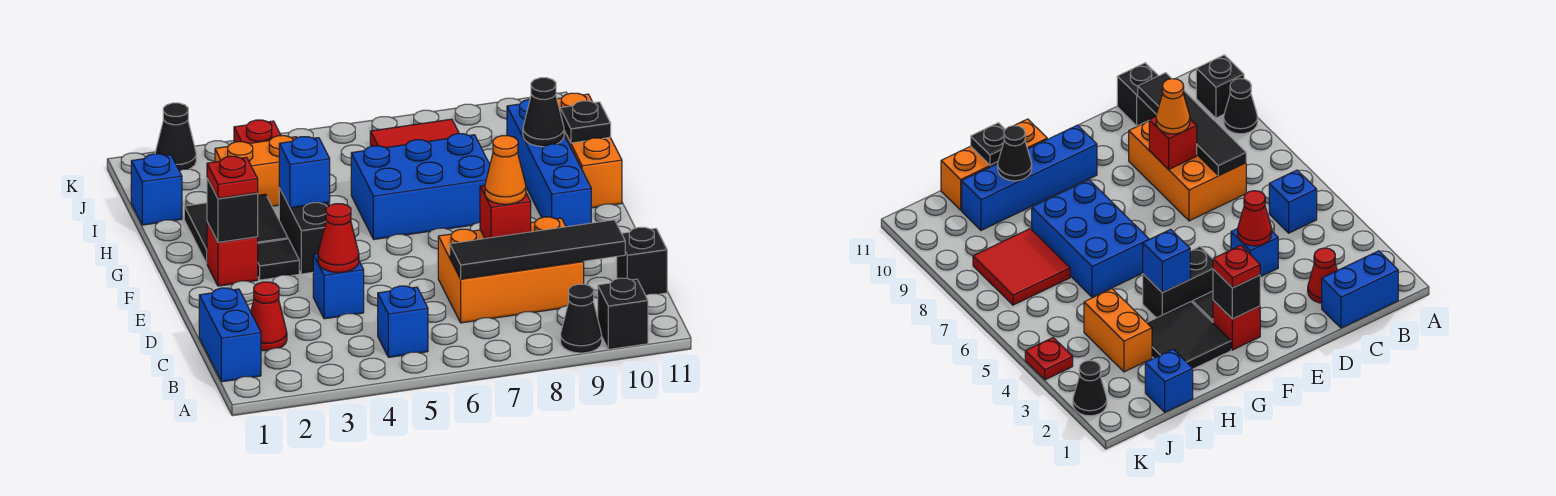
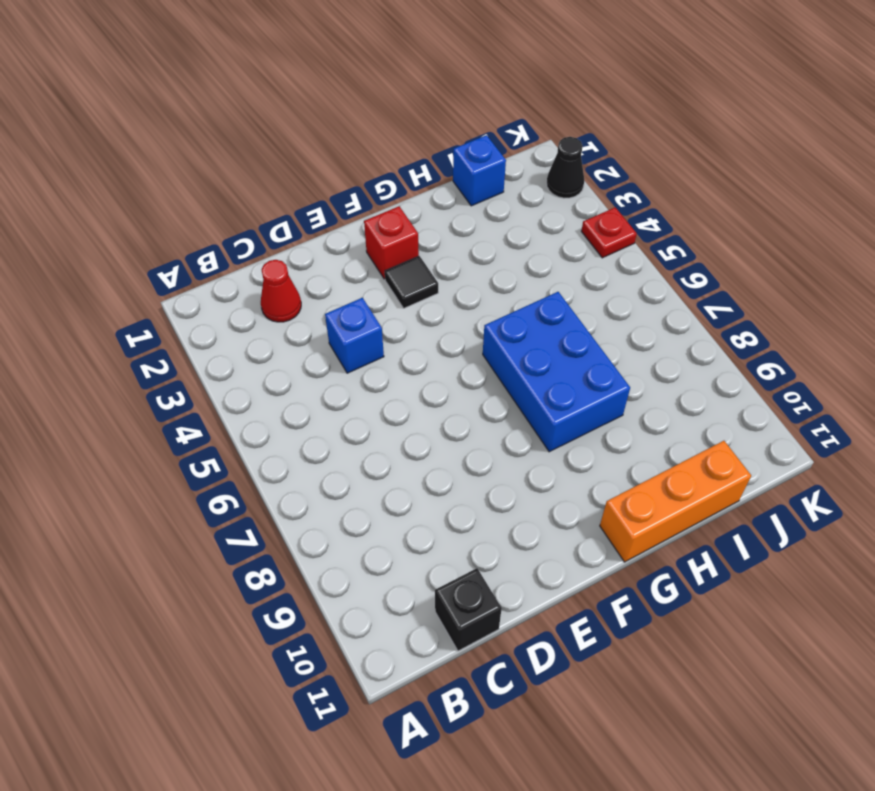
none -> black cone A9 level 1
none -> black brick A10 level 1
none -> blue brick B1:C1 level 1

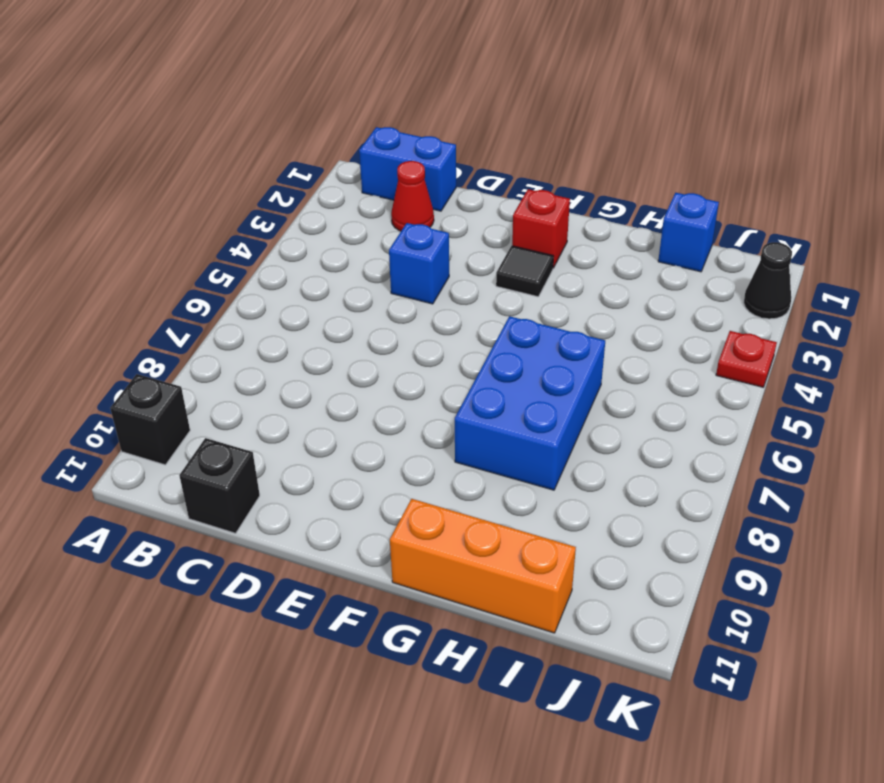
none -> black cone A9 level 1
none -> blue brick B5 level 1
none -> orange brick C7:D9 level 1

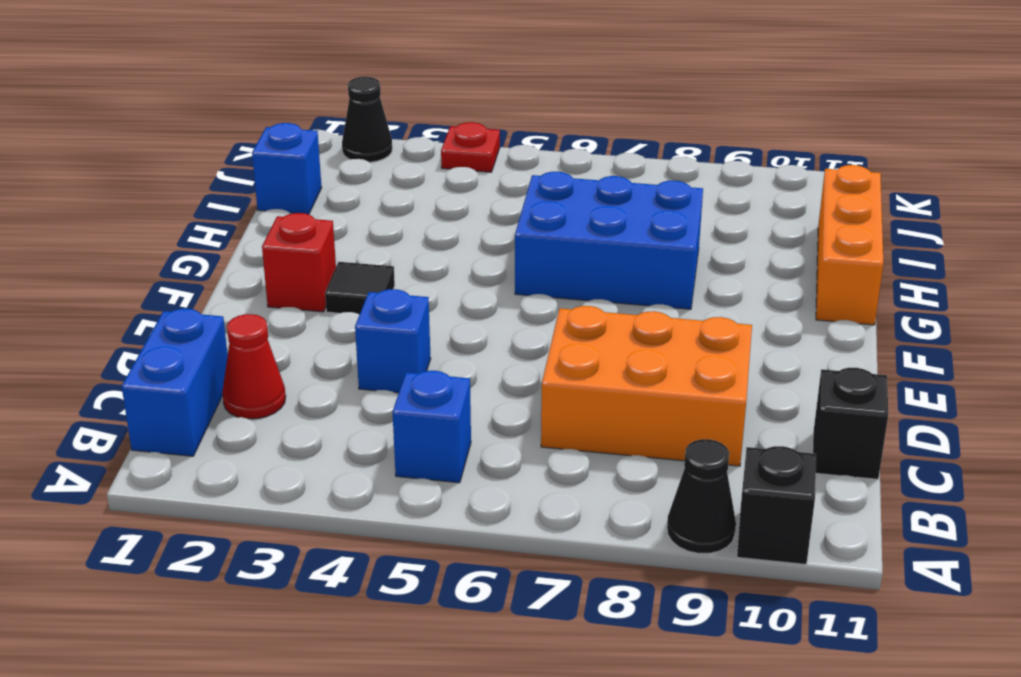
none -> black brick F4:G4 level 1
none -> blue brick F10:I10 level 1
none -> black tile G2:H3 level 1

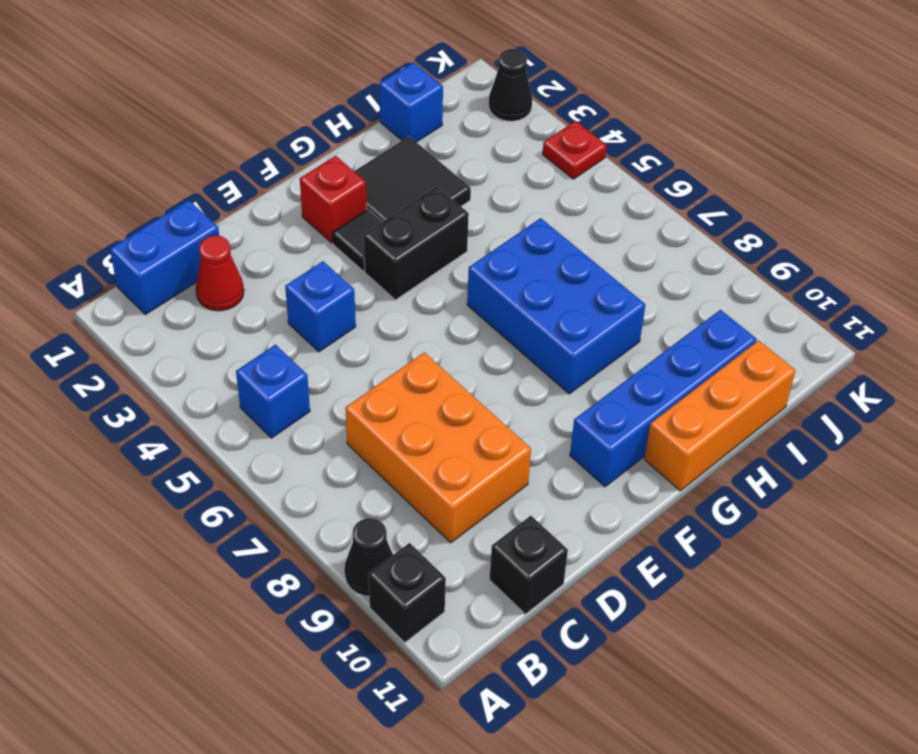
none -> orange brick I3:I4 level 1
none -> red tile I7:J8 level 1
none -> black tile C7:C10 level 2

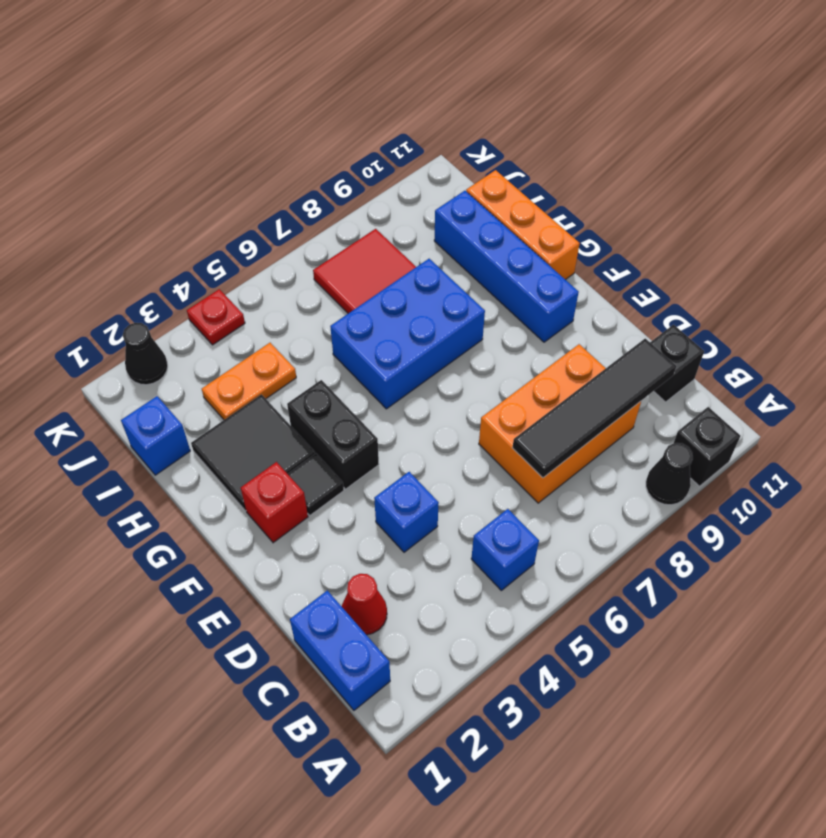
orange plate I3:I4 level 1 -> orange brick I3:I4 level 1
none -> red cone D4 level 2
none -> red brick D8 level 2
none -> black brick F2 level 2

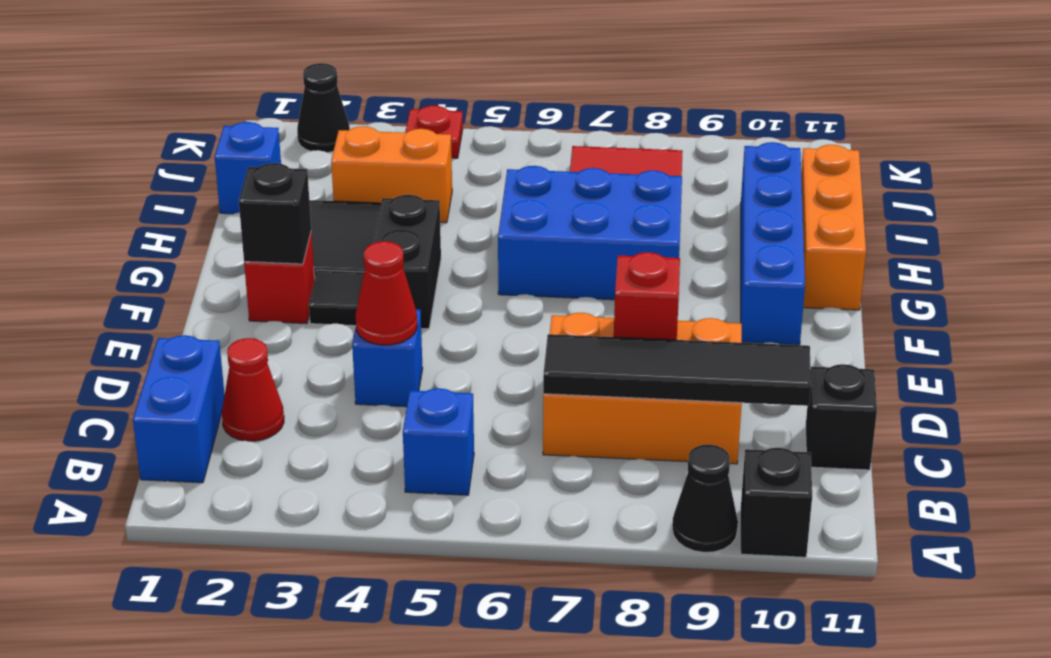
none -> blue brick G4 level 2
none -> black cone H10 level 2
none -> black plate H11 level 2

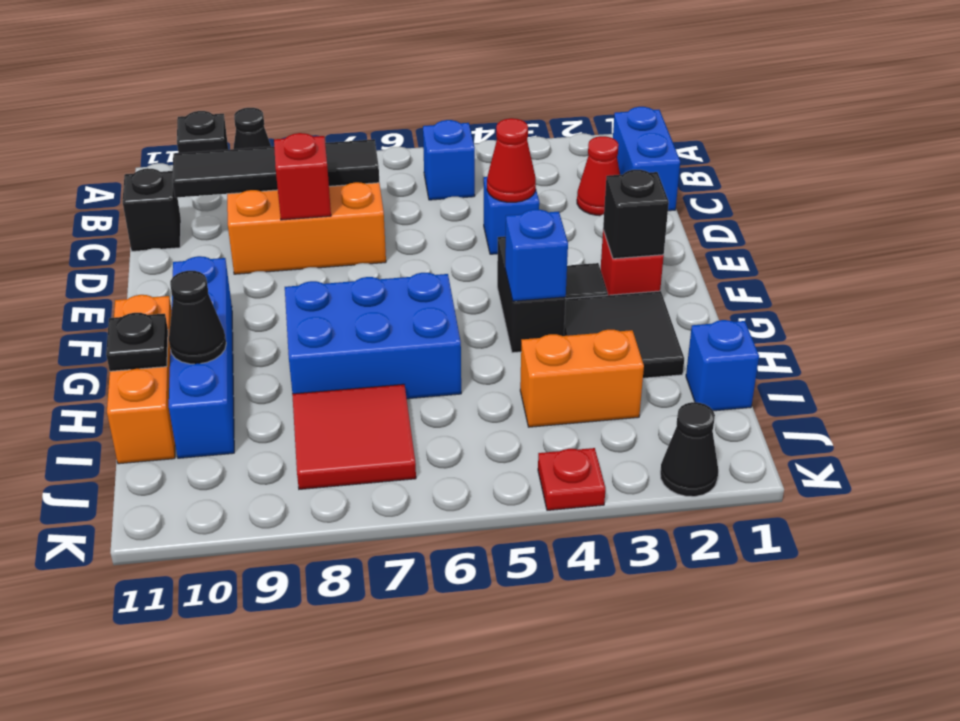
none -> orange cone D8 level 3
none -> red plate F2 level 3

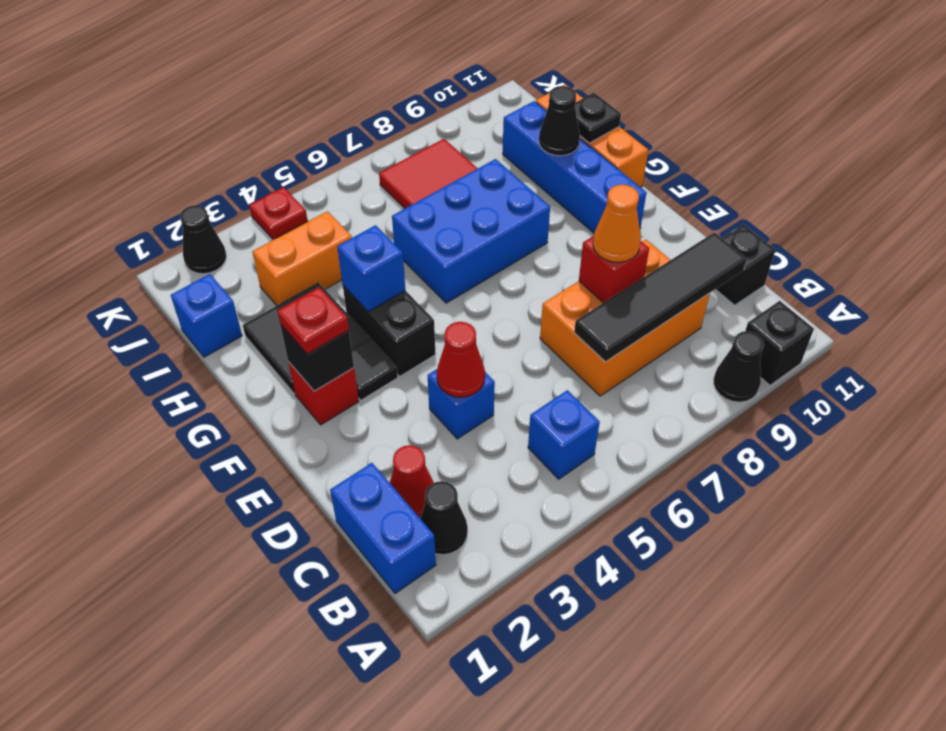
black cone B2 level 1 -> none

